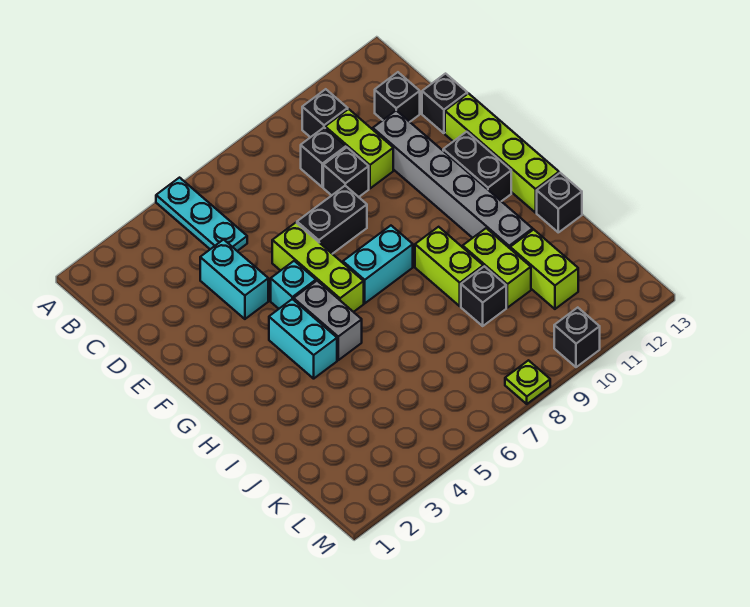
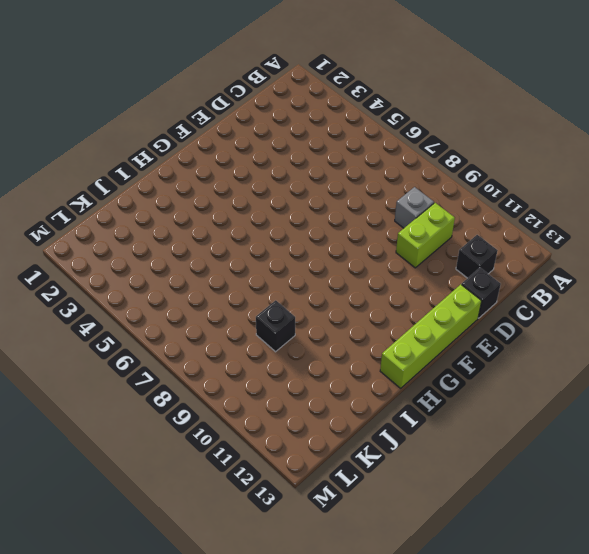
grey brick C9 level 1 -> black brick C9 level 1
none -> cyan plate A5:C5 level 1
none -> black brick B10 level 1
none -> cyan brick D4:E4 level 1

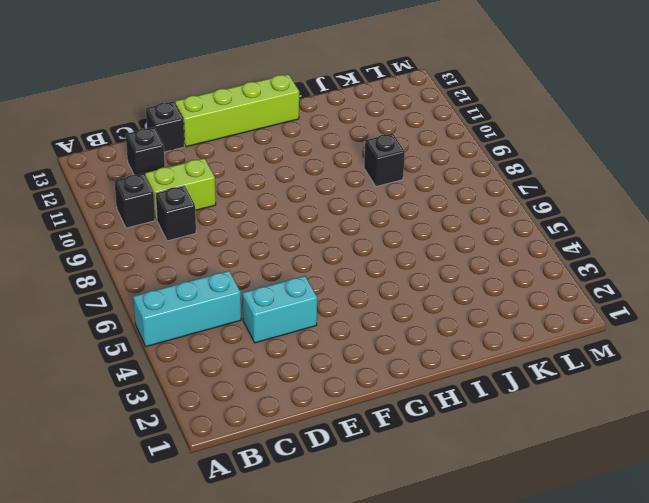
cyan brick A5:C5 level 1 -> cyan plate A5:C5 level 1
none -> black brick D9 level 1
none -> grey brick D11:I11 level 1
none -> lime brick E6:G6 level 1

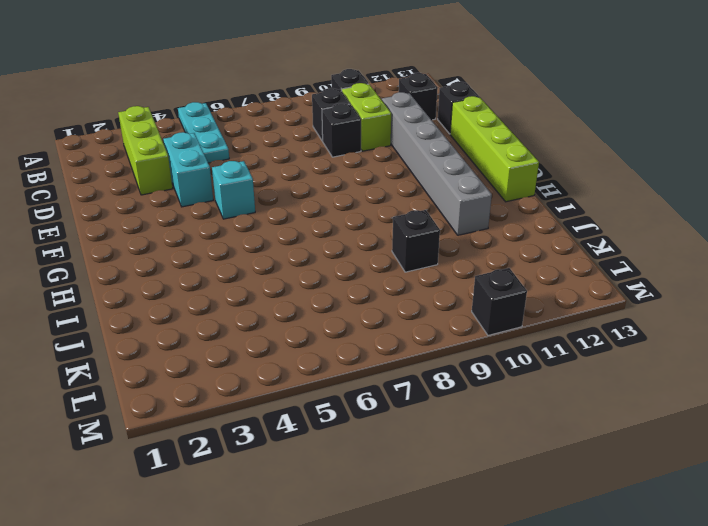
lime brick B3:D3 level 1 -> lime brick E6:G6 level 1
none -> black brick E7:E8 level 1
none -> black brick F12:G12 level 1
none -> cyan brick G4:H4 level 1

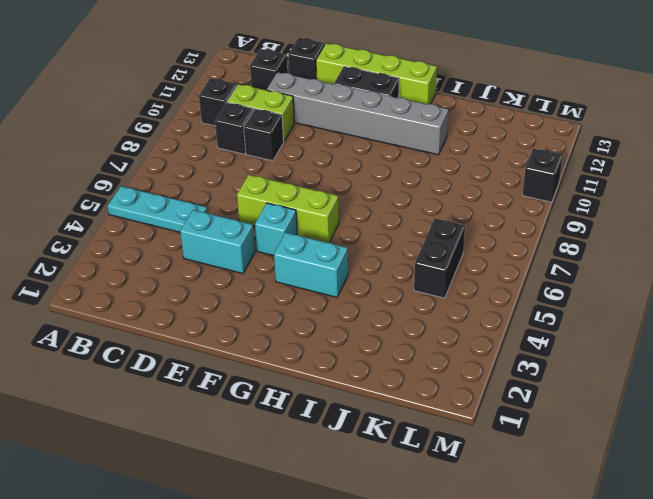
black brick K5:K6 level 1 -> black brick E7:E8 level 1
none -> grey brick G5:H5 level 1
none -> cyan brick G7:G8 level 1
none -> lime brick H9:I9 level 1

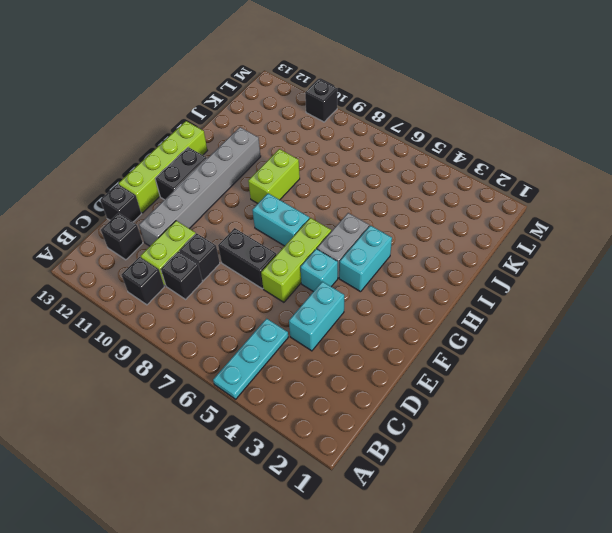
none -> lime brick I10:J10 level 1
none -> black brick I13 level 1
none -> black brick J9 level 1

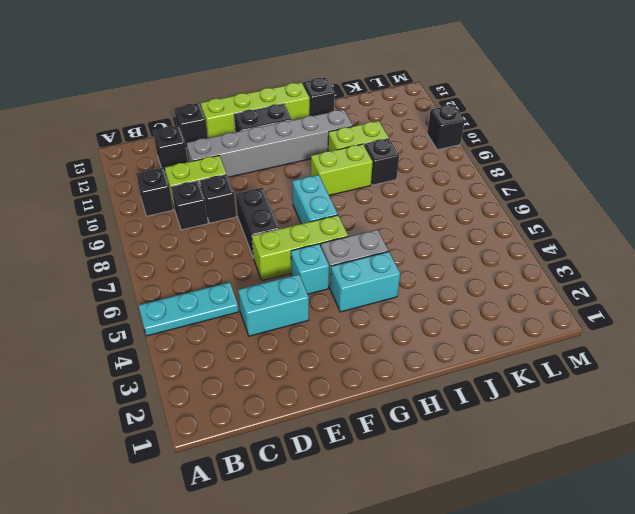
none -> lime brick J11:K11 level 1
none -> lime plate M8 level 1

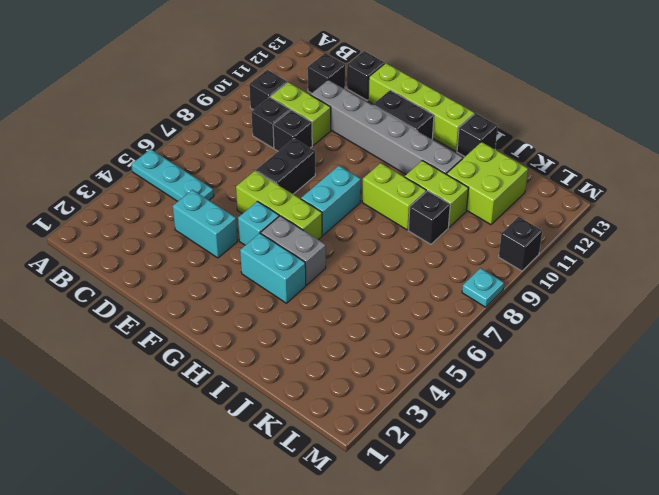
lime brick J11:K12 level 1 -> lime brick J11:K11 level 1
cyan plate M8 level 1 -> lime plate M8 level 1

